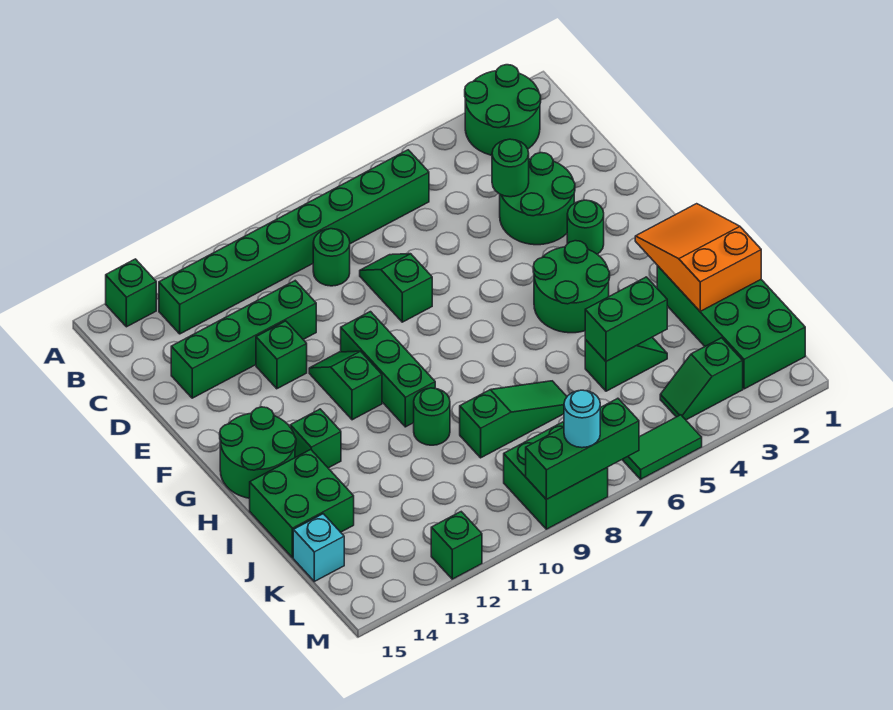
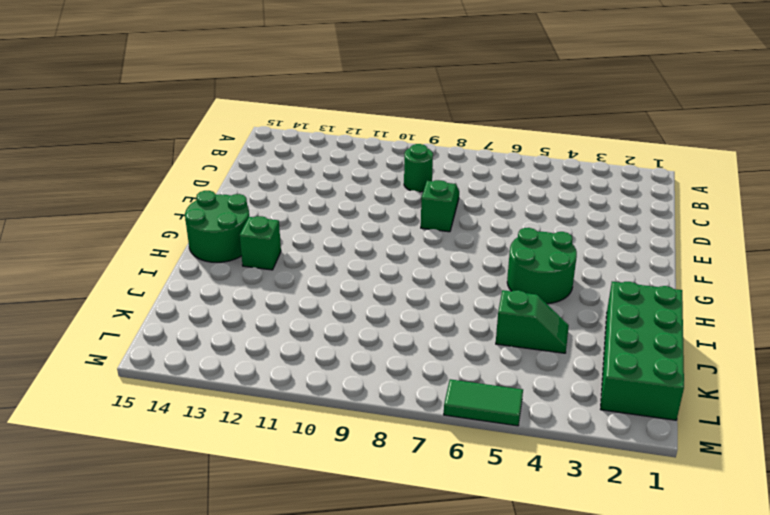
none -> green round brick A2:B3 level 1
none -> green brick A14 level 1
none -> green brick B6:B13 level 1

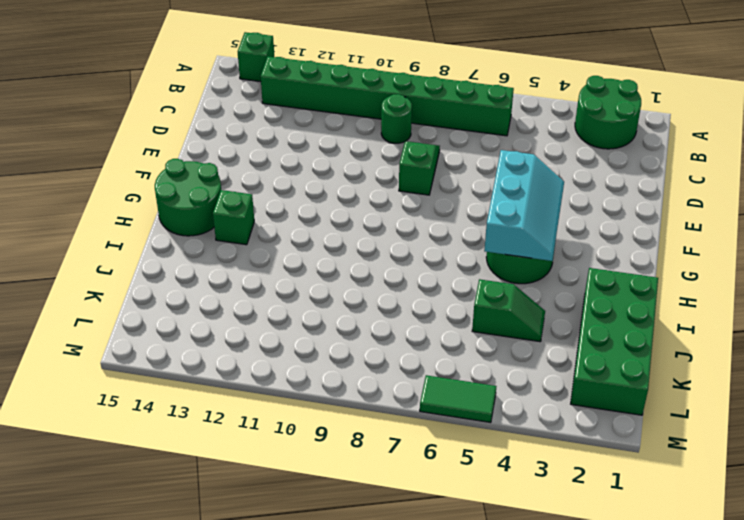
cyan slope F4:H5 level 2 top 5 -> none
none -> green round brick D3:E4 level 1
none -> green brick D11:D14 level 1
none -> green brick E12 level 1

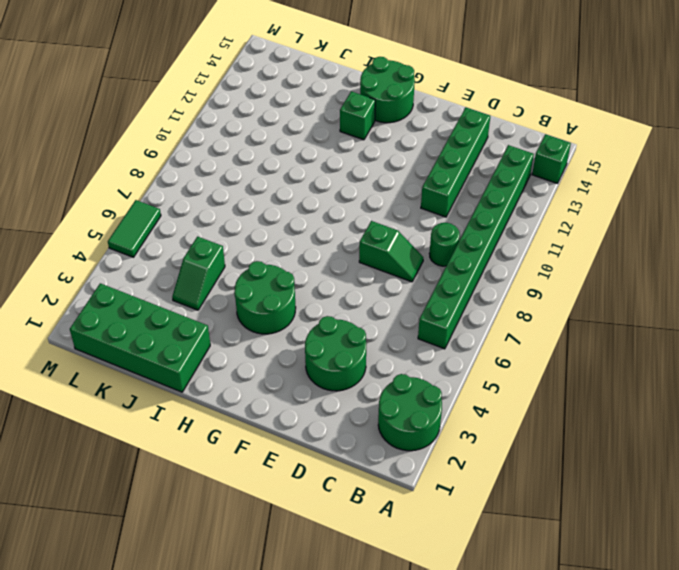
none -> green brick E12 level 1
none -> green round brick F3 level 1
none -> green brick F10:H10 level 1

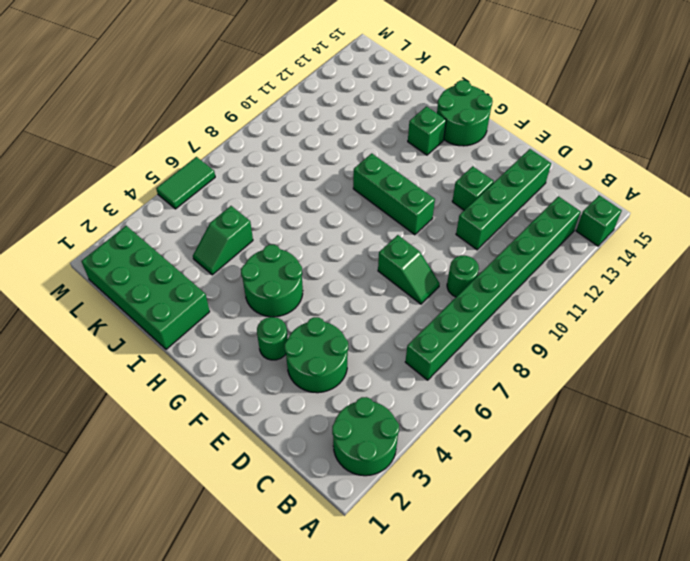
none -> green slope F11:G11 level 1 top G
none -> green round brick I10 level 1
none -> green brick I14:J15 level 1

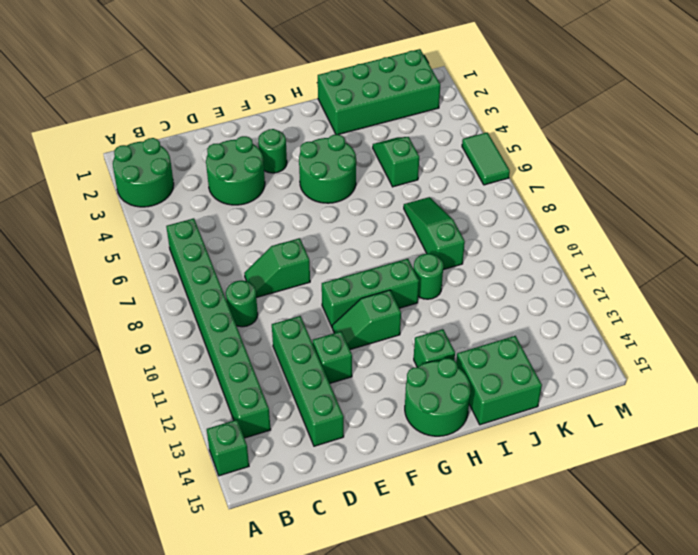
none -> cyan brick K15 level 1
none -> green slope L3:L4 level 1 top 3
none -> green brick L8:M9 level 1

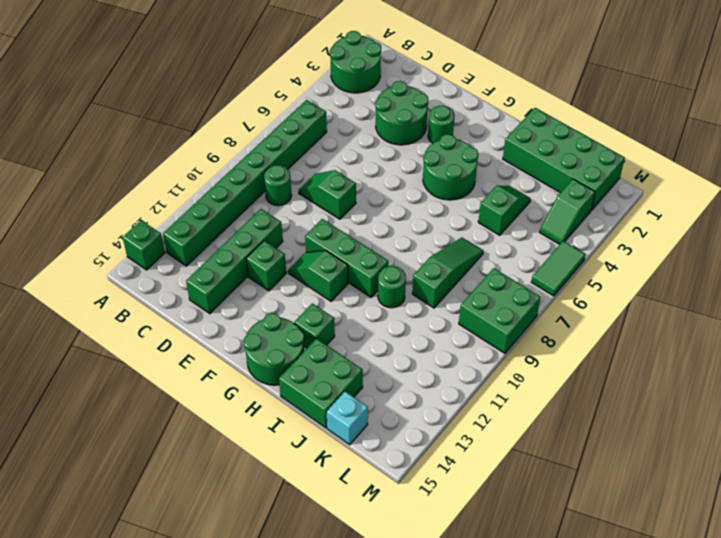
none -> green brick M12 level 1
none -> green round brick D4 level 2
none -> orange slope H1:J2 level 2 top J

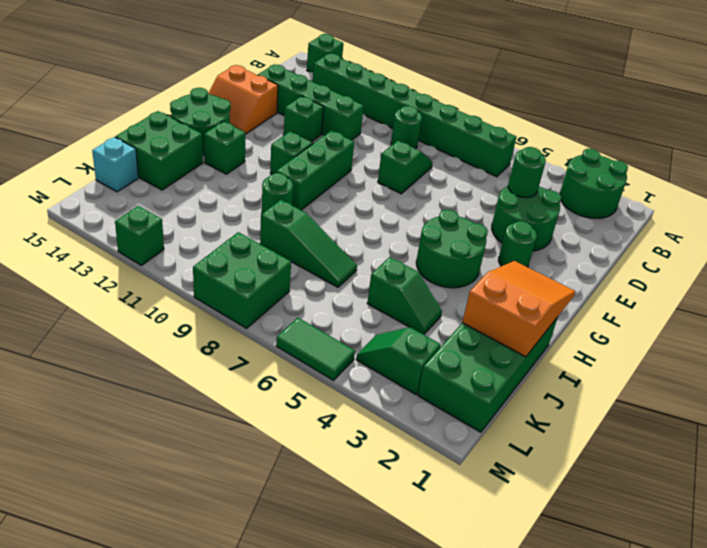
orange slope E14:F15 level 1 top E -> none
none -> green brick J4:J5 level 2
none -> green brick M7:M9 level 2
none -> cyan round brick M8 level 3

